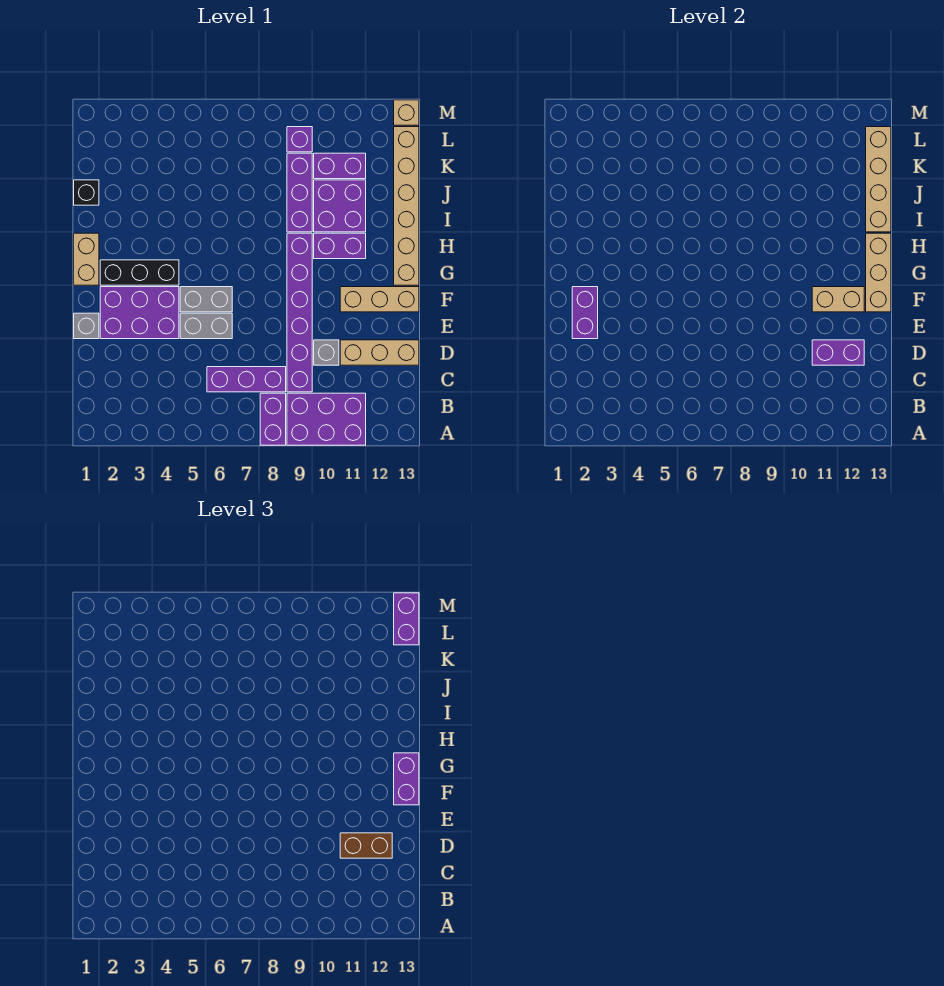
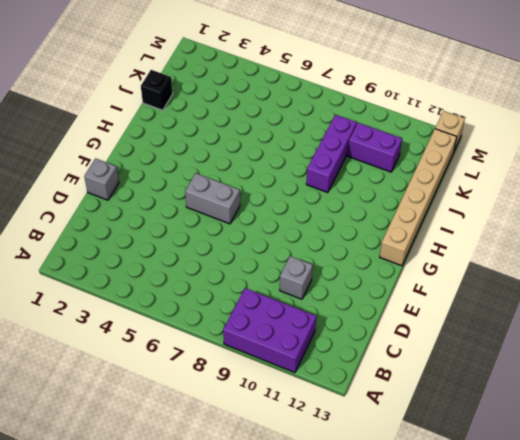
none -> purple brick A8:B8 level 1
none -> purple brick C6:C8 level 1
none -> purple brick C9:H9 level 1

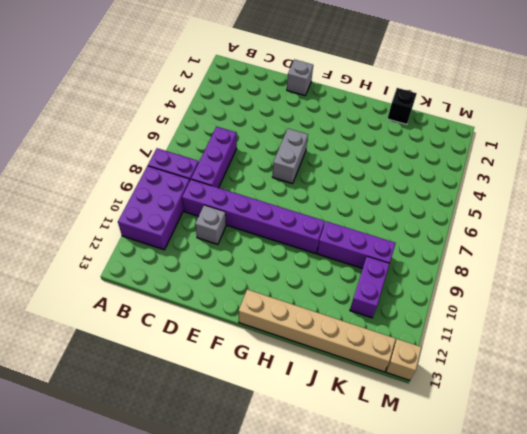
none -> tan brick D11:D13 level 1
none -> purple brick E2:F4 level 1
none -> grey brick E5:E6 level 1

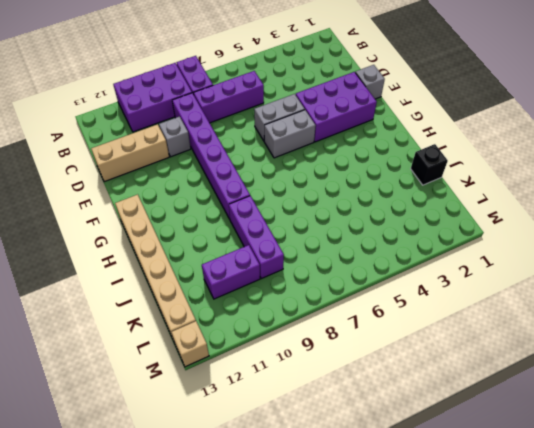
none -> tan brick F11:F13 level 1
none -> tan brick G1:H1 level 1
none -> black brick G2:G4 level 1

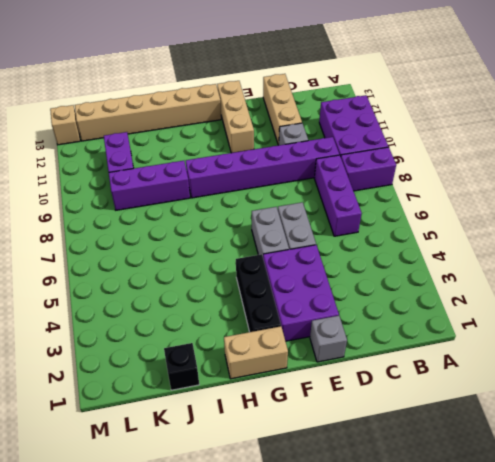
none -> purple brick H10:H11 level 1
none -> purple brick I10:J11 level 1
none -> purple brick L9 level 1

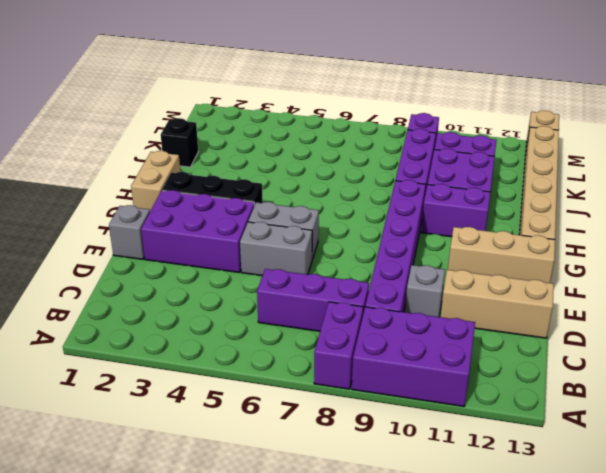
none -> purple brick D11:D12 level 2
none -> purple brick E2:F2 level 2
none -> tan brick F11:F12 level 2

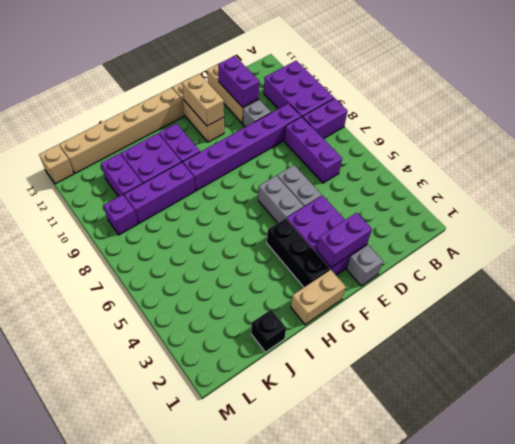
none -> tan brick F13:H13 level 2
none -> tan brick I13:L13 level 2
none -> brown brick D11:D12 level 3

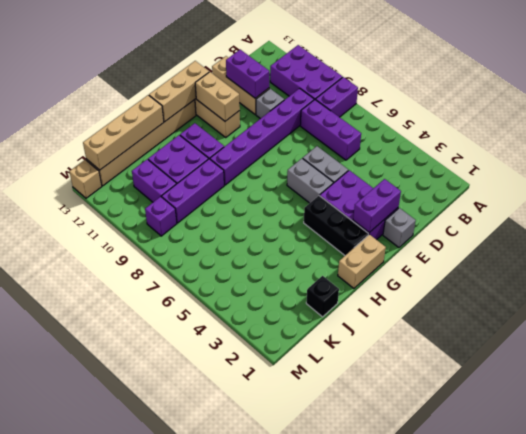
none -> brown brick D11:D12 level 3
none -> purple brick F13:G13 level 3
none -> purple brick L13:M13 level 3

